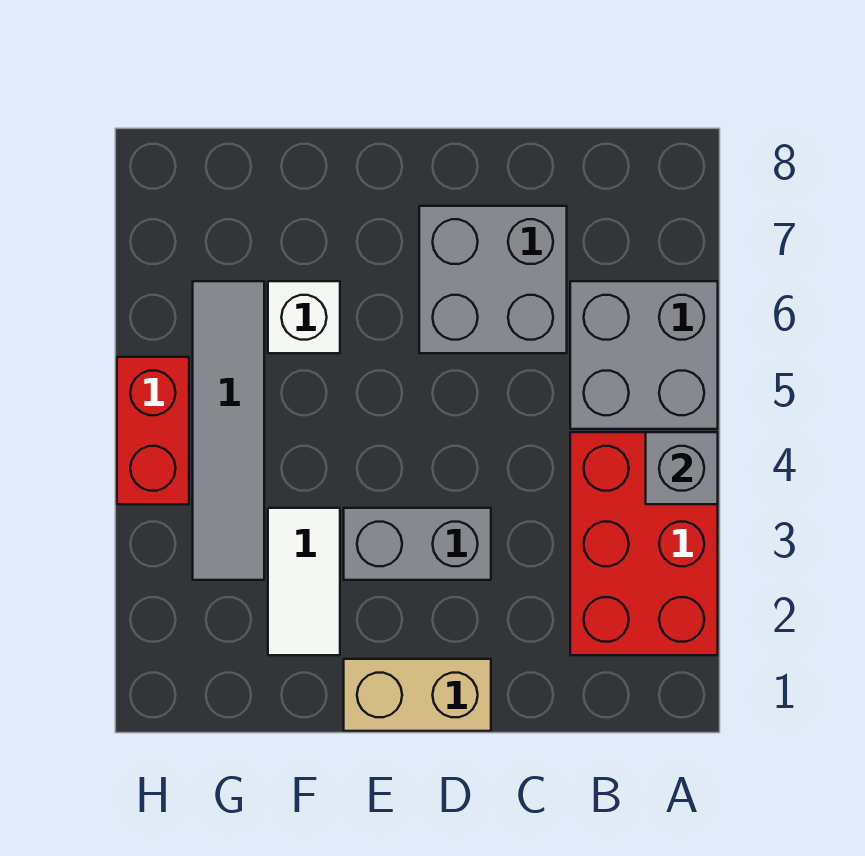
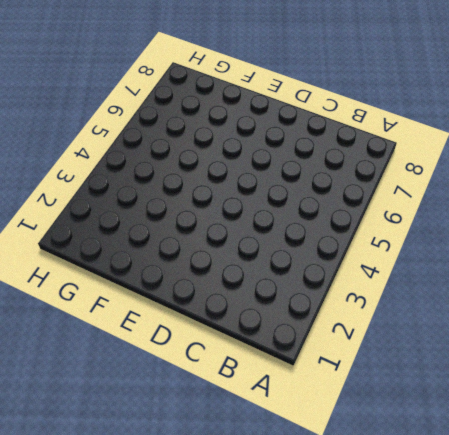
none -> red brick A2:B4 level 1
none -> grey brick A5:B6 level 1

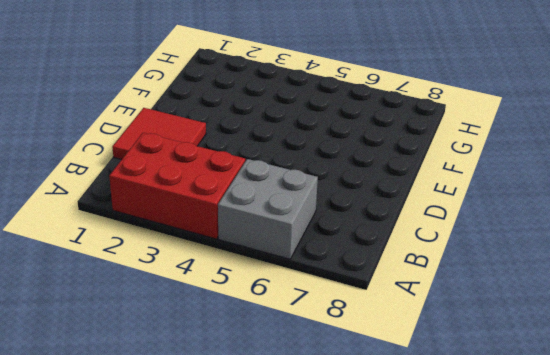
red tile C1:D2 level 1 -> tan brick D1:E1 level 1
none -> grey brick C6:D7 level 1
none -> grey brick D3:E3 level 1

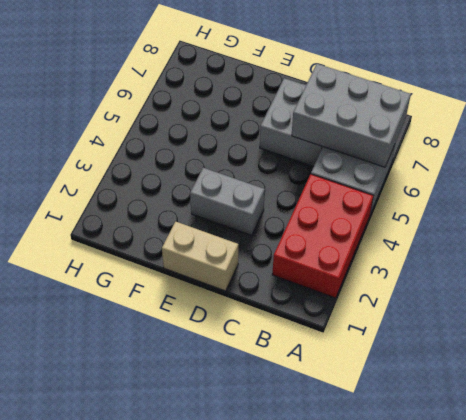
grey brick A6:C7 level 2 -> none
none -> white tile F2:F3 level 1
none -> white brick F6 level 1

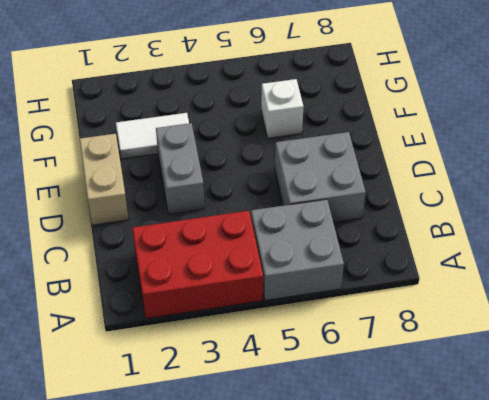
none -> grey tile G3:G6 level 1
none -> red brick H4:H5 level 1

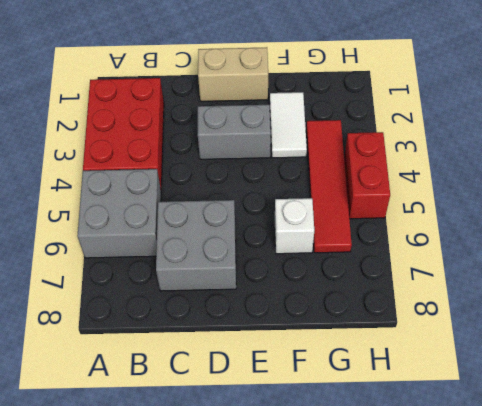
red tile G3:G6 level 1 -> grey tile G3:G6 level 1
none -> grey brick A4 level 2

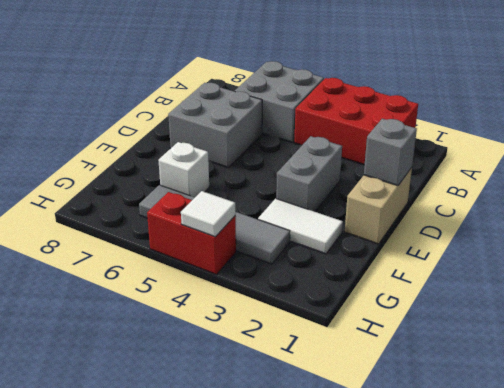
grey brick D1 level 2 -> grey brick A4 level 2
white tile H4 level 2 -> none

